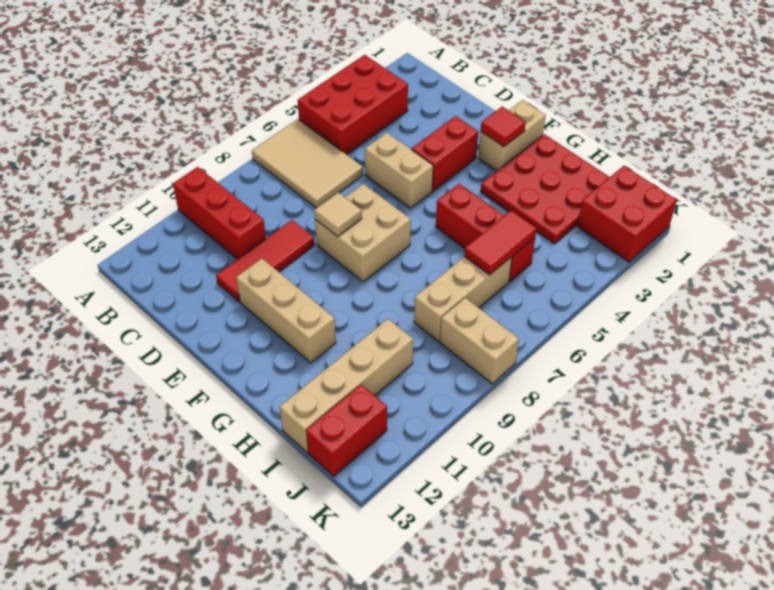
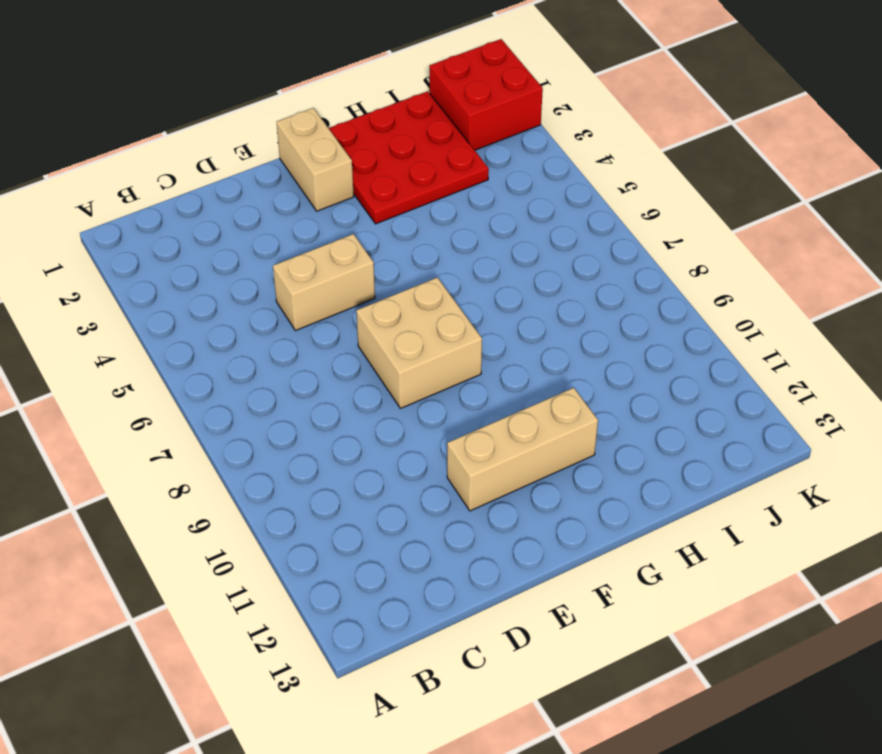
none -> red brick A3:B5 level 1
none -> tan tile A6:C7 level 1
none -> red brick A10:C10 level 1

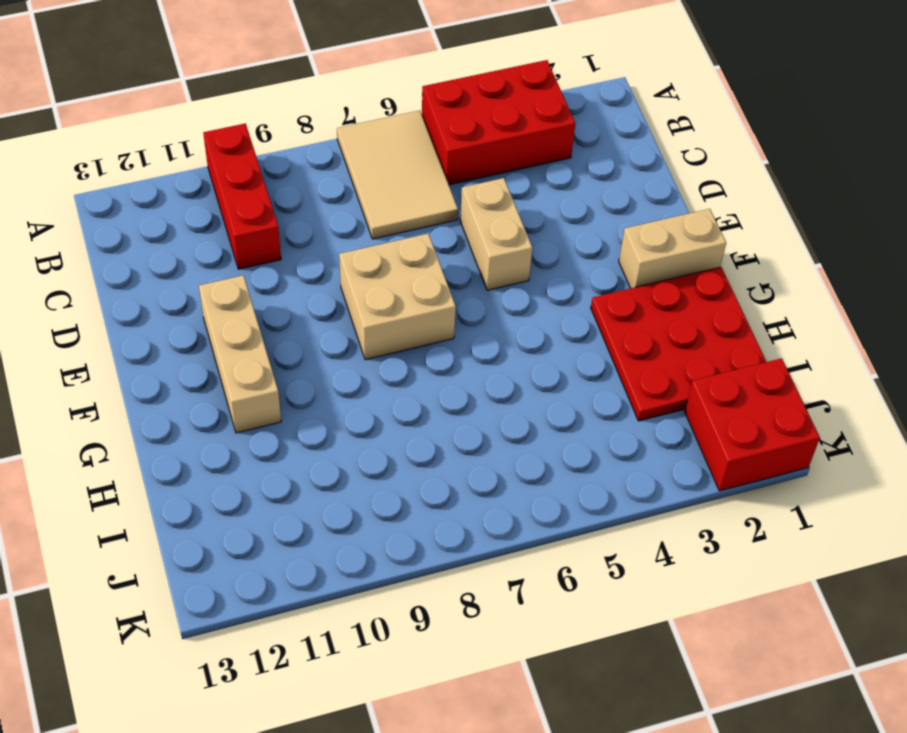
none -> red tile D9:D11 level 1
none -> red brick E3:E4 level 1
none -> red brick G5:I5 level 1

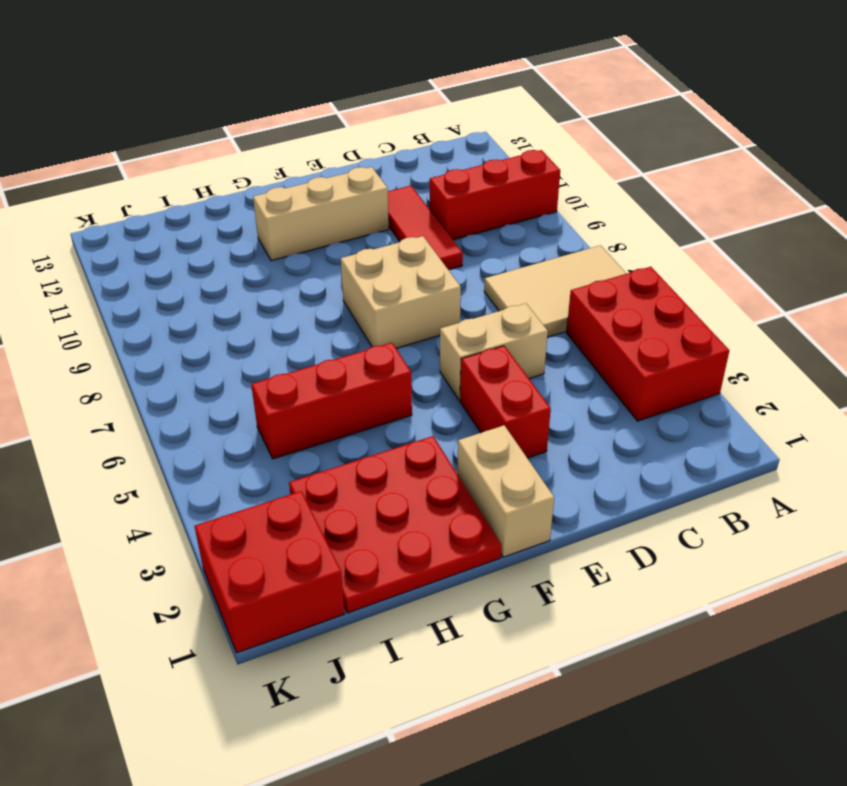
none -> tan brick I6:I8 level 1
none -> tan brick I10:I13 level 1
none -> tan brick J8:K8 level 1

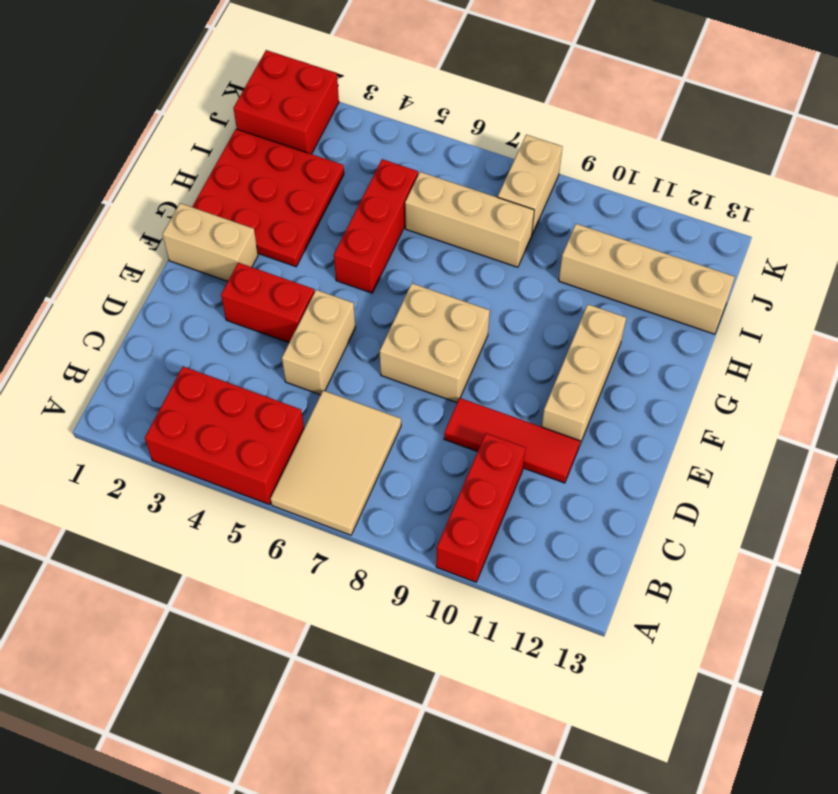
none -> red brick J12:J13 level 1
none -> tan tile E8 level 2
none -> red tile F2 level 2

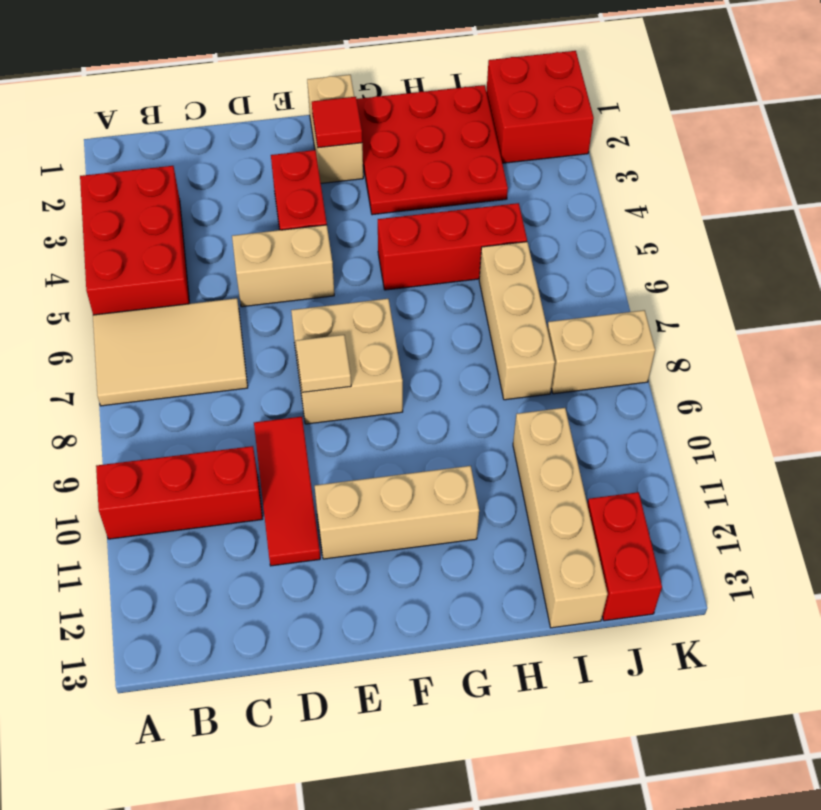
none -> red tile I5:I6 level 2

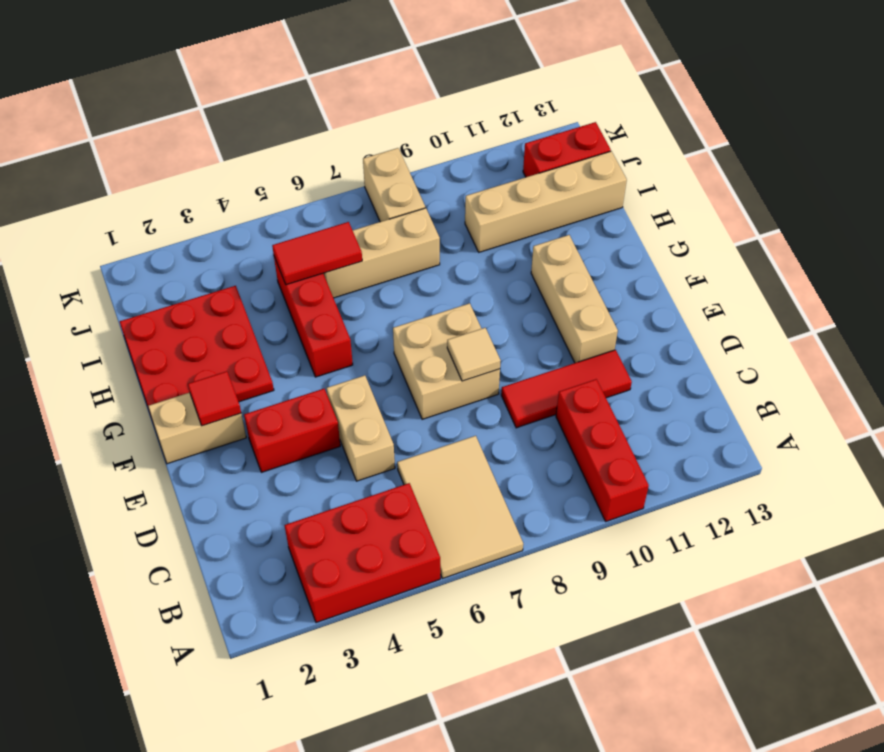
none -> red brick J1:K2 level 1

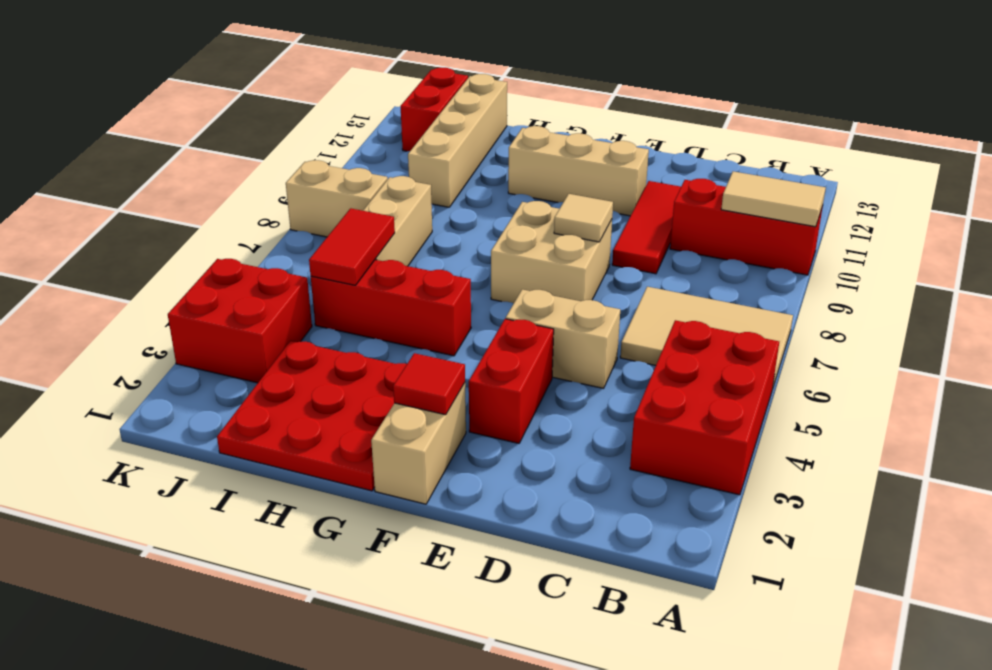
tan tile A10:B10 level 2 -> none
red brick J3:K4 level 1 -> red brick J1:K2 level 1

